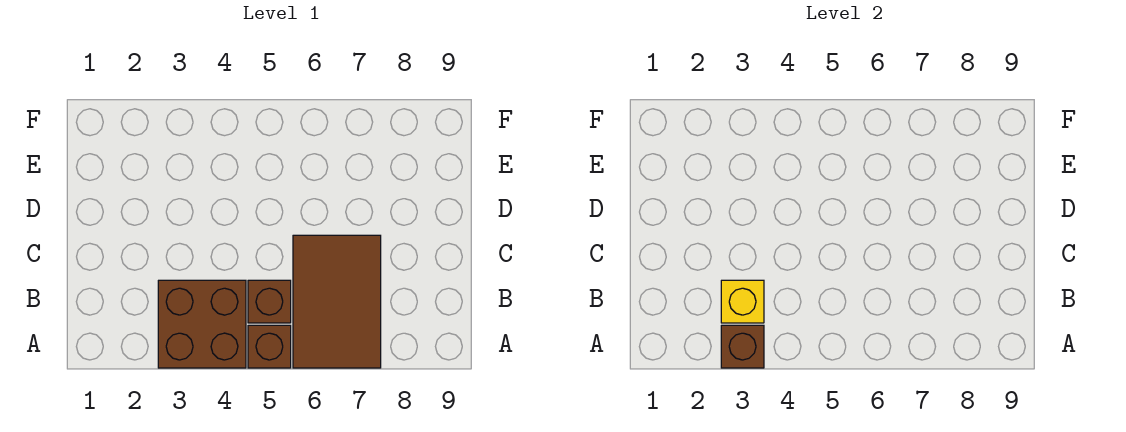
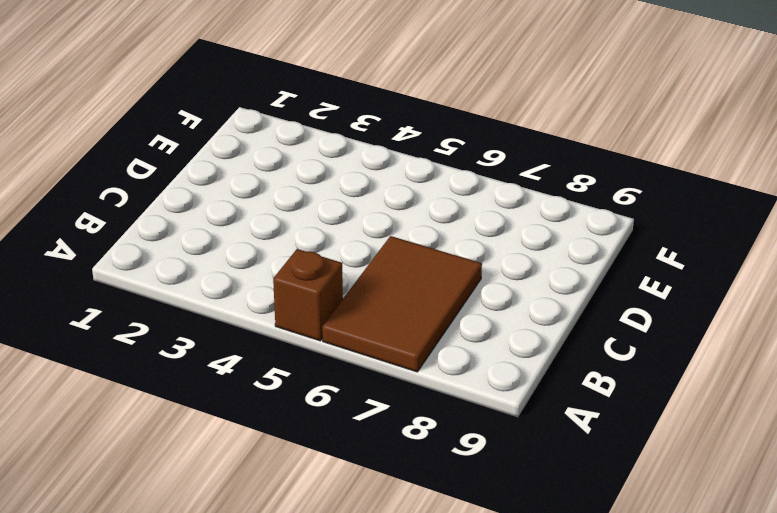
none -> brown brick A3:B4 level 1
none -> brown brick B5 level 1

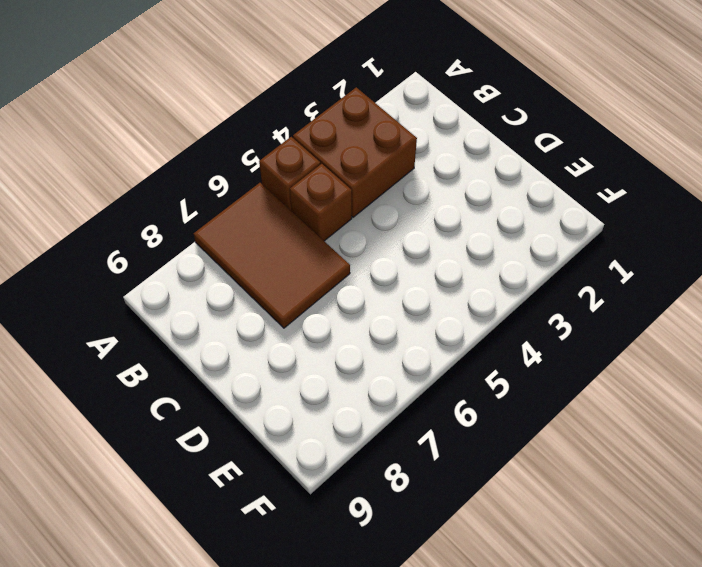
none -> brown brick A3 level 2
none -> yellow brick B3 level 2

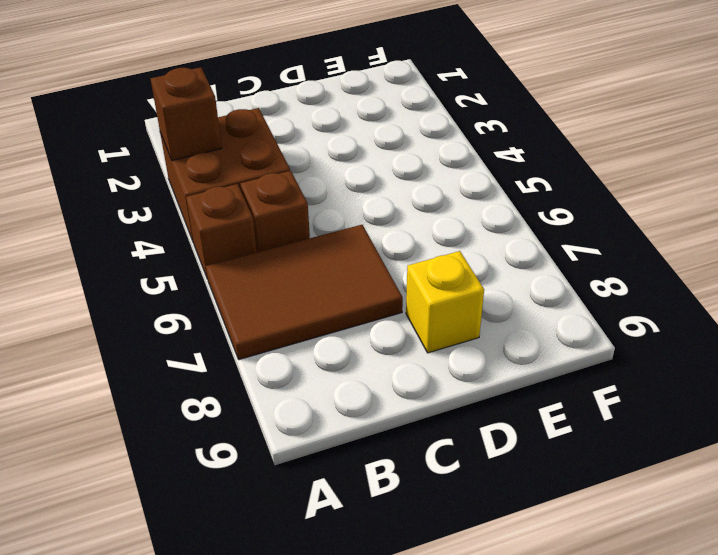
yellow brick D8 level 1 -> yellow brick B3 level 2

